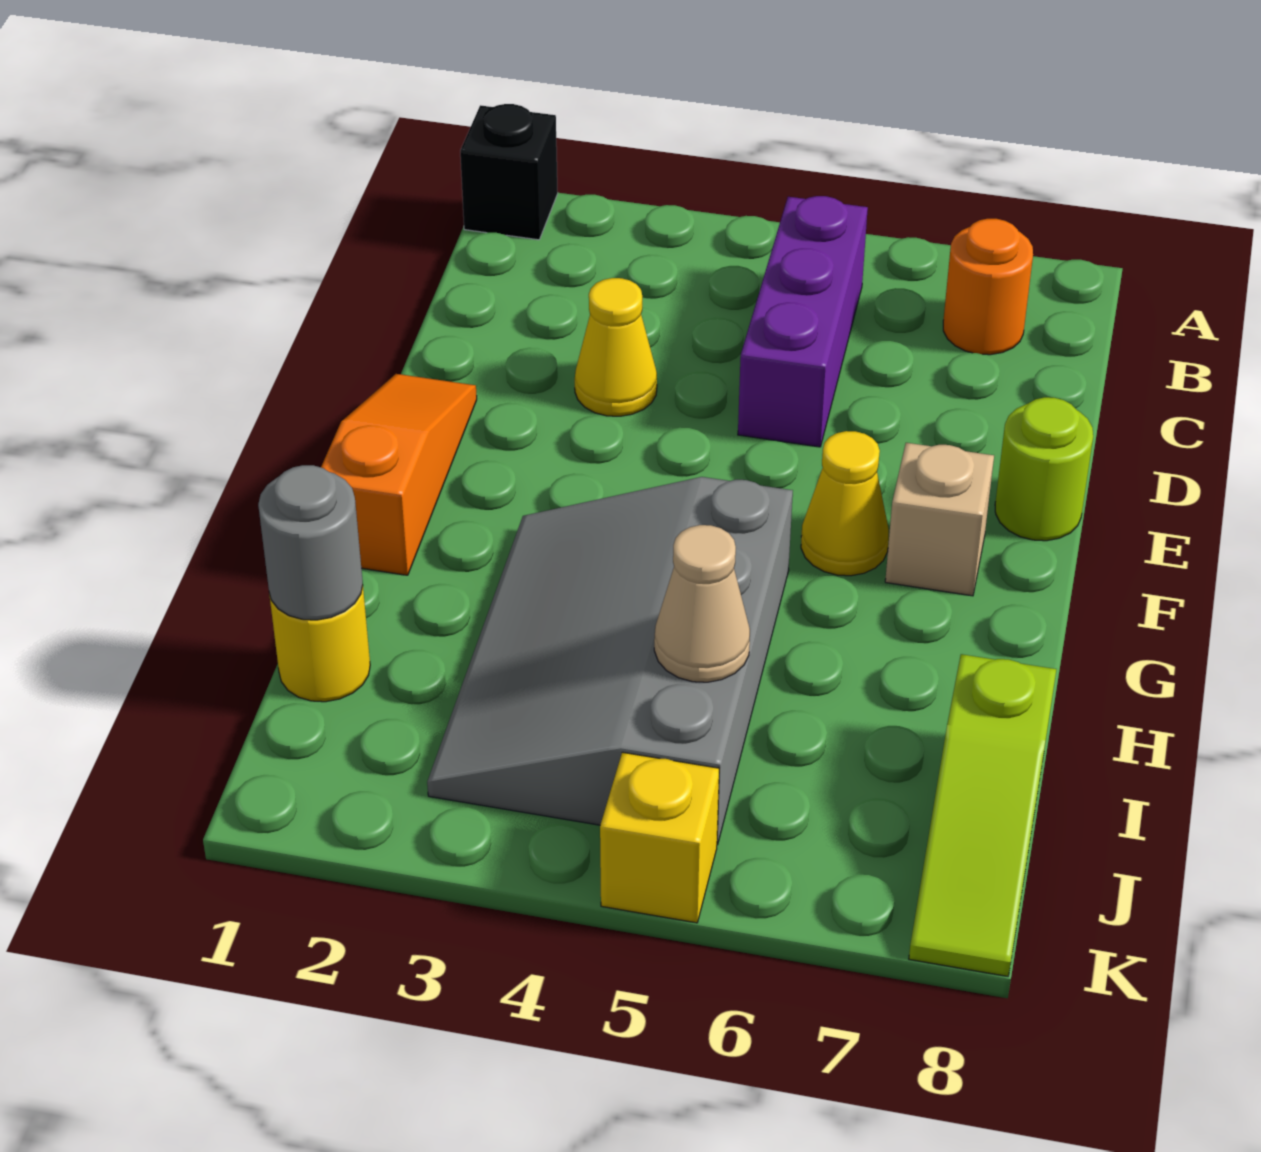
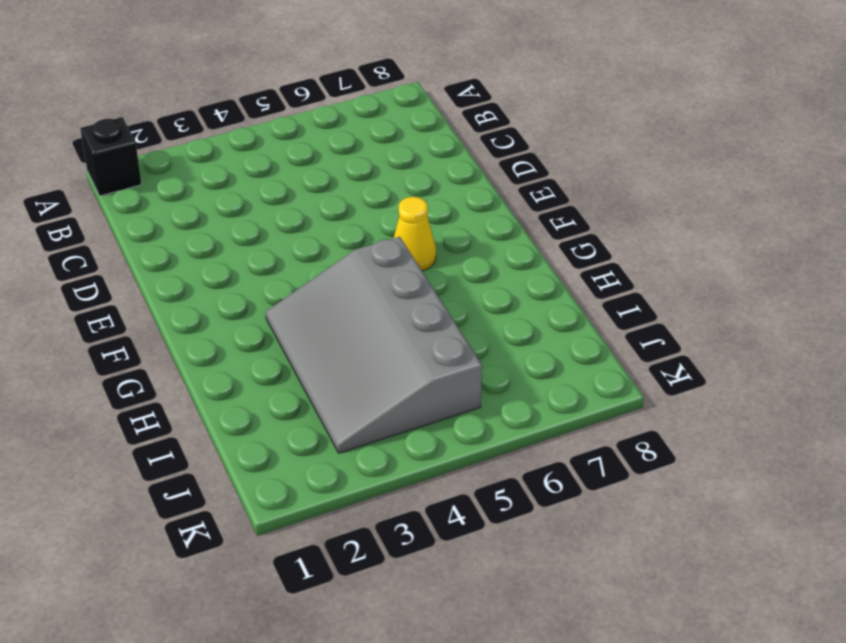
none -> purple brick B5:D5 level 1
none -> orange round brick B7 level 1
none -> yellow cone D3 level 1

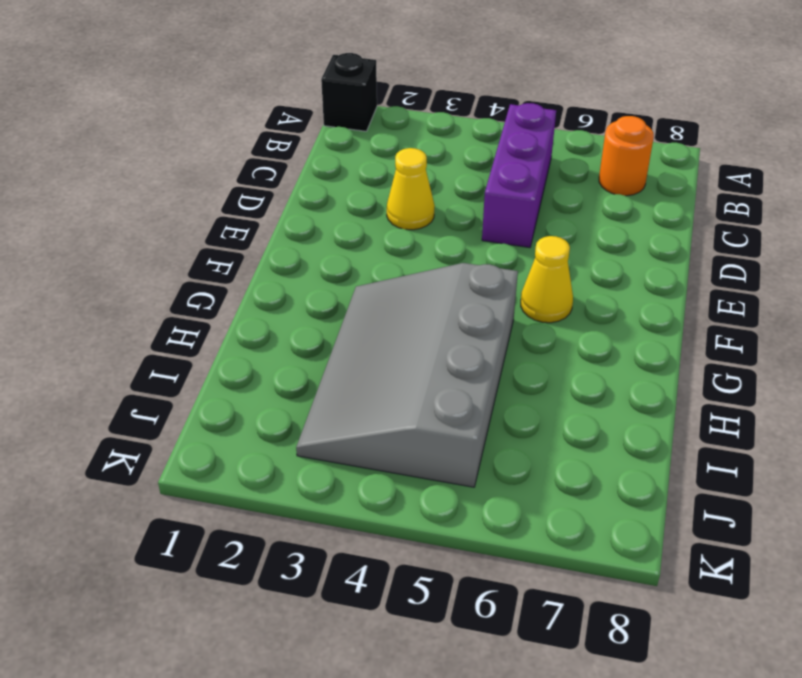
none -> orange slope E1:G1 level 1 top G
none -> lime round brick E8 level 1
none -> tan brick F7 level 1

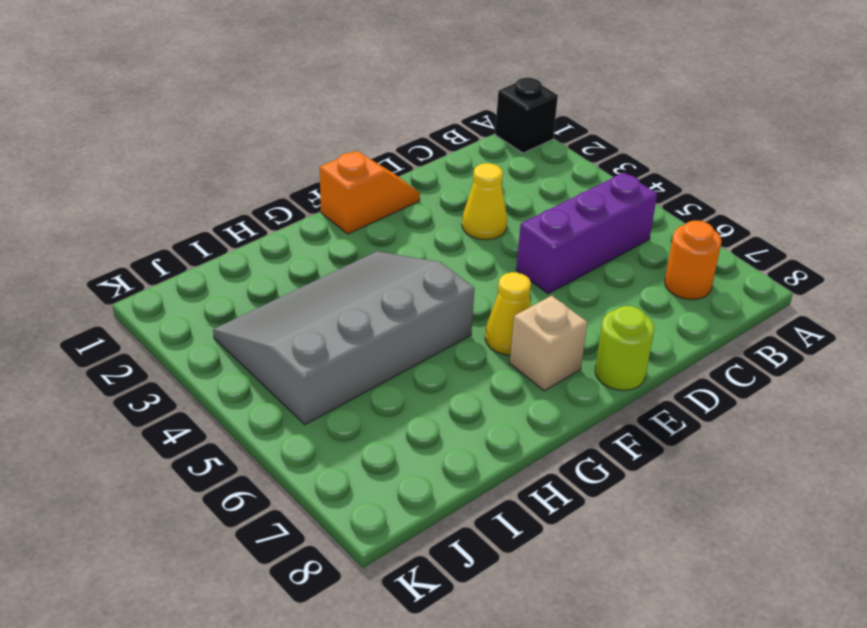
orange slope E1:F1 level 1 top F -> orange slope E1:G1 level 1 top G
none -> yellow round brick I1 level 1
none -> lime slope I8:K8 level 1 top I
none -> yellow brick K5 level 1

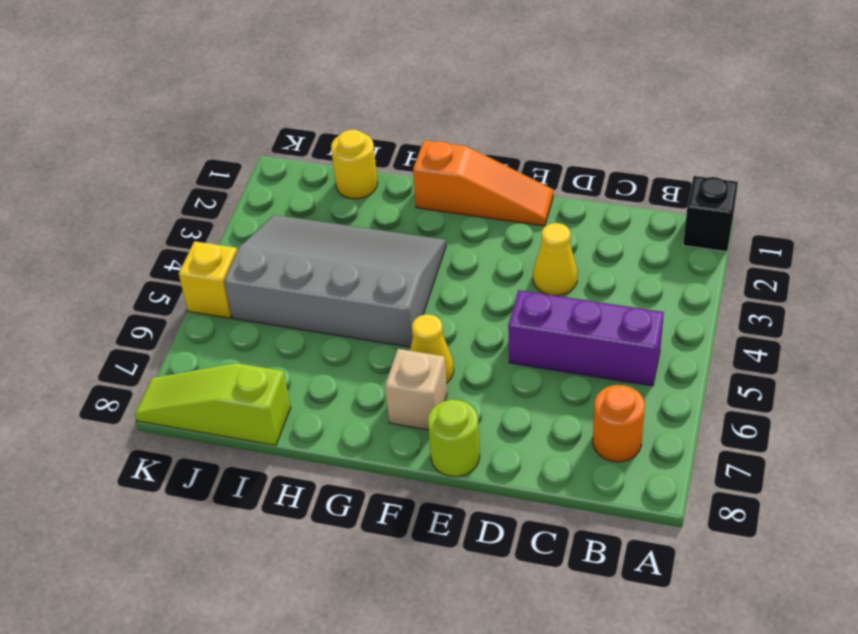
none -> grey round brick I1 level 2
none -> tan cone I5 level 2

